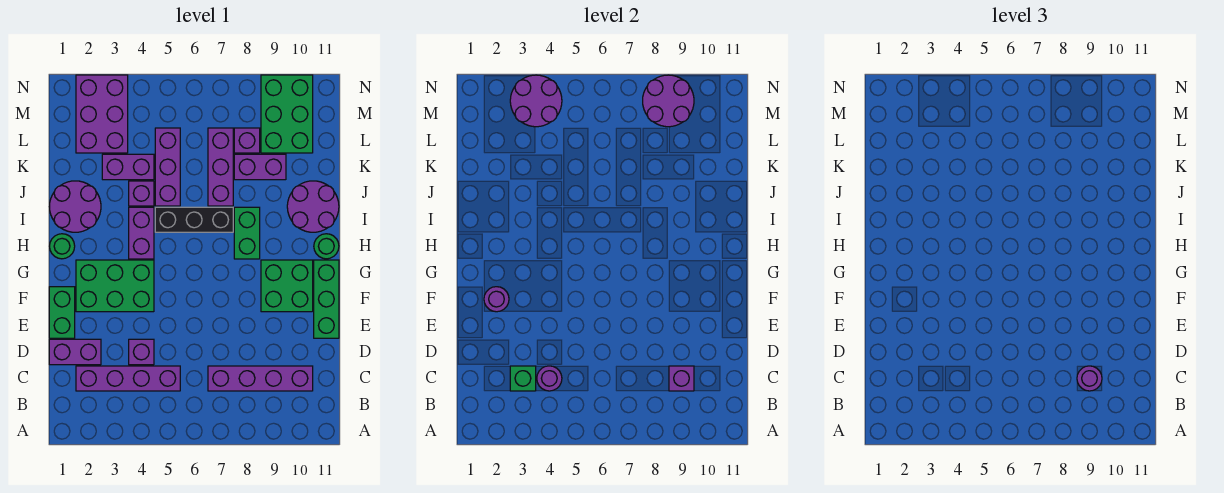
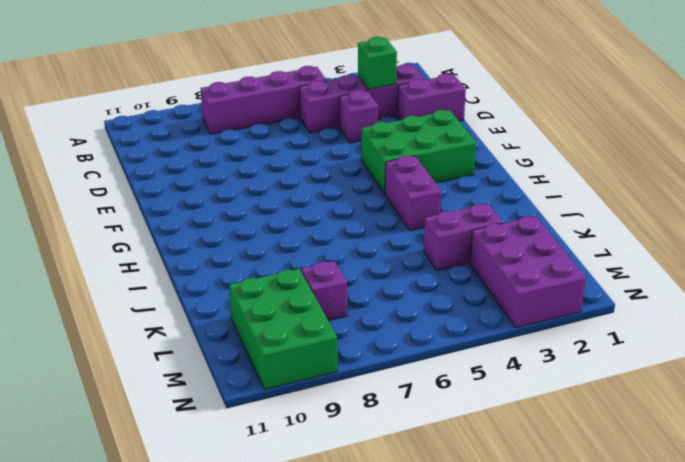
purple brick B5:B8 level 1 -> purple brick C7:C10 level 1
none -> green brick E1:F1 level 1
none -> green brick E11:G11 level 1
none -> green brick F9:G10 level 1
none -> green round brick H1 level 1

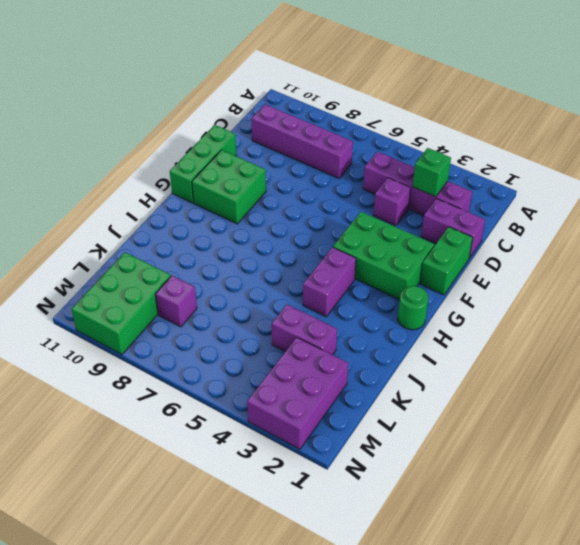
none -> green brick H8:I8 level 1
none -> green round brick H11 level 1
none -> purple round brick I1:J2 level 1
none -> black brick I5:I7 level 1

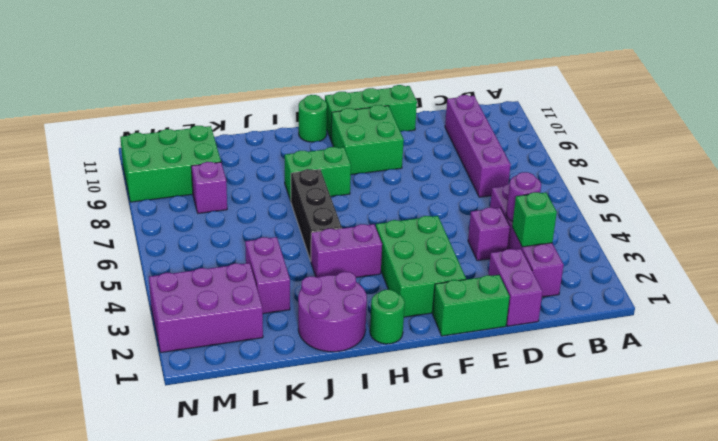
none -> purple round brick I10:J11 level 1
none -> purple brick J4 level 1
none -> purple brick J5:L5 level 1
none -> purple brick J7:L7 level 1

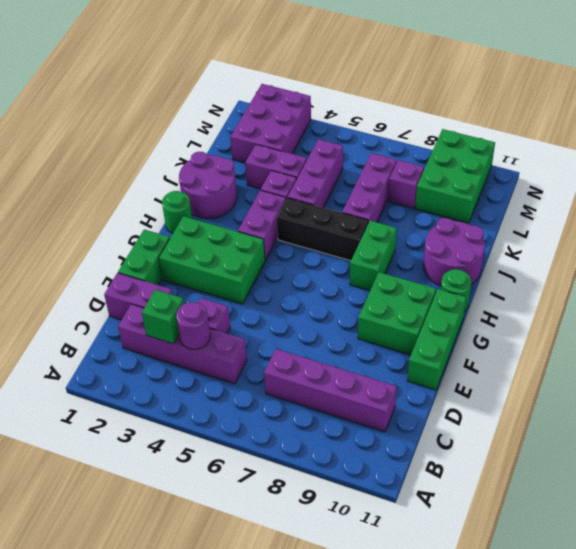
none -> purple brick K8:K9 level 1
none -> purple brick C9 level 2
none -> purple round brick F2 level 2
none -> purple round brick M3:N4 level 2

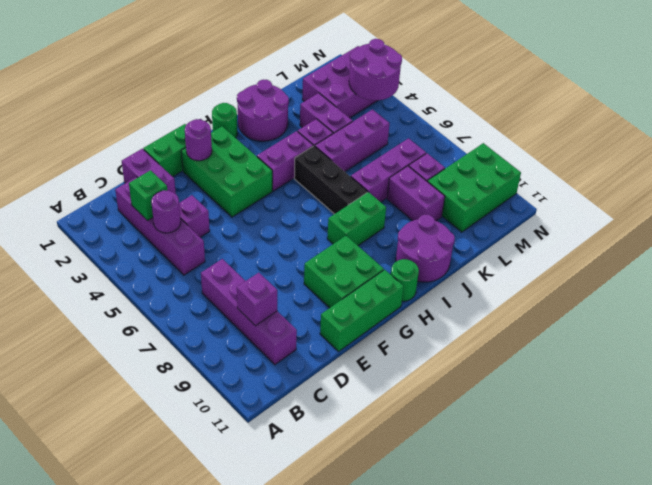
none -> purple round brick M8:N9 level 2
none -> purple round brick C9 level 3

